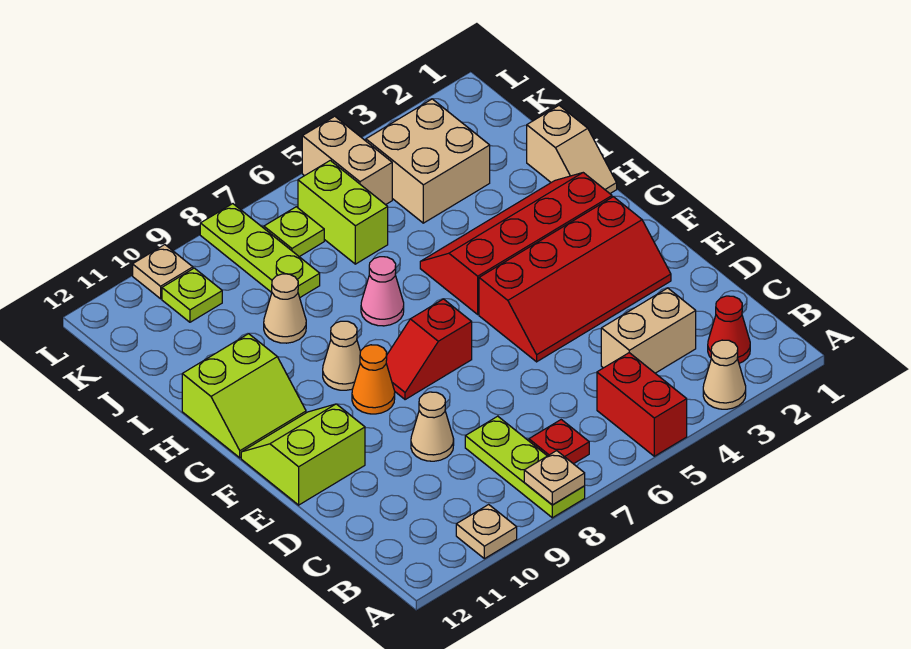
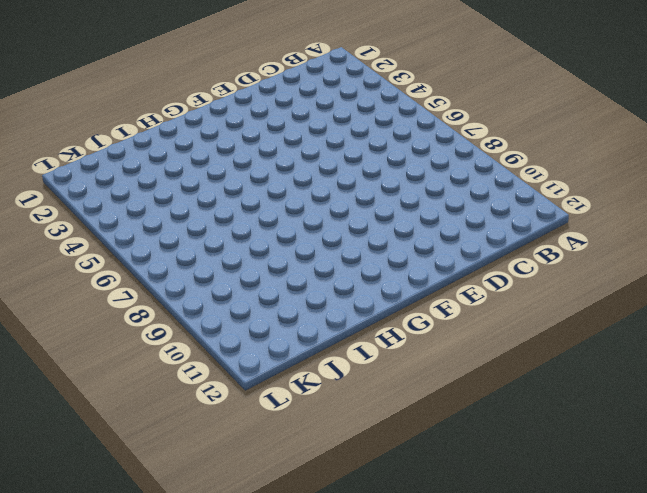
none -> tan cone A3 level 1
none -> red brick A5:B5 level 1
none -> lime plate A8:C8 level 1

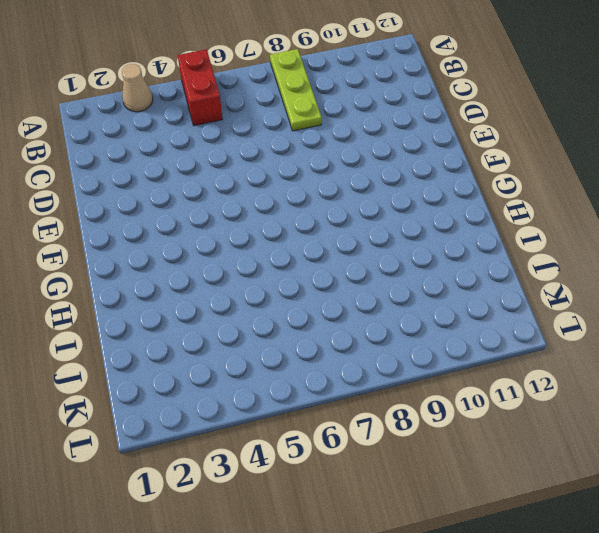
none -> tan plate A10 level 1
none -> red cone B2 level 1
none -> red plate B7 level 1

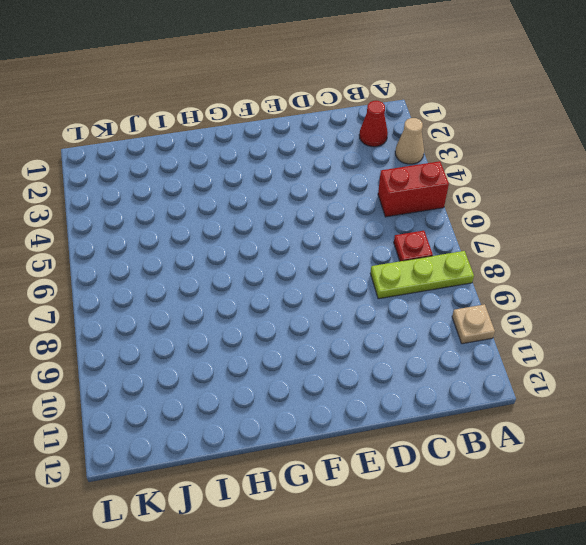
none -> tan brick C3:C4 level 1
none -> tan cone D9 level 1
none -> red slope E2:F5 level 1 top F

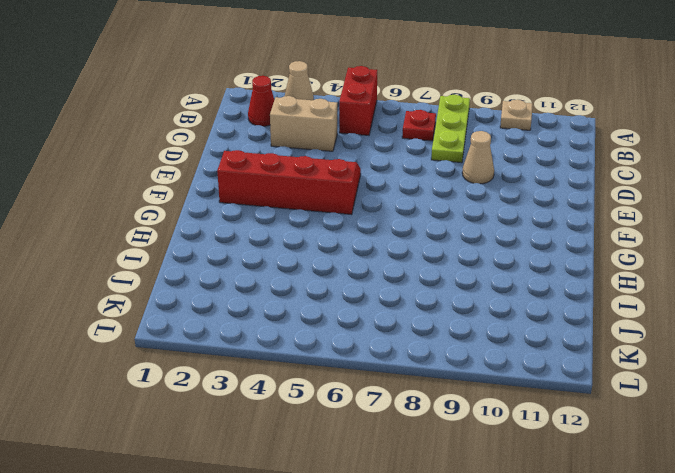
none -> lime slope E11:F12 level 1 top E
none -> red slope F7:F8 level 1 top 7
none -> orange cone F9 level 1

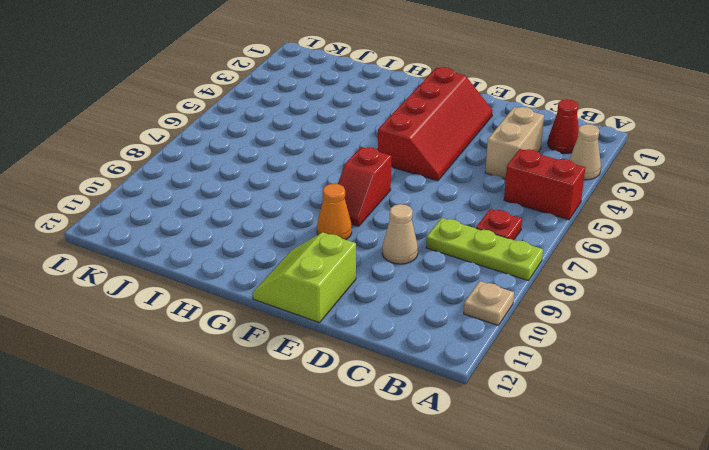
none -> red slope G2:H5 level 1 top G
none -> tan cone G9 level 1
none -> lime slope G11:H12 level 1 top H

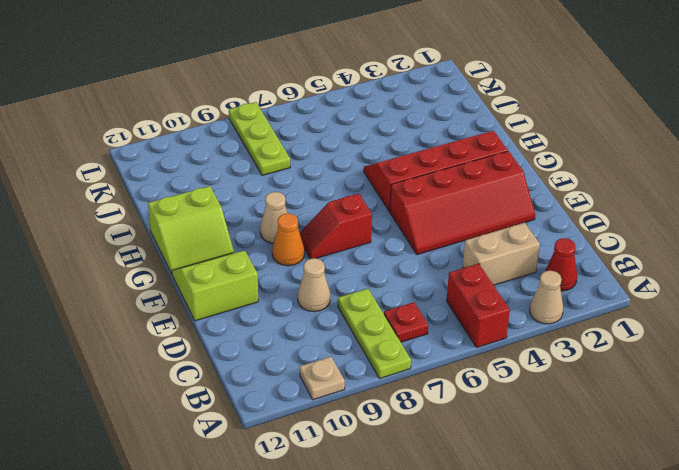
none -> tan slope H1:I1 level 1 top I
none -> pink cone H7 level 1
none -> tan cone I9 level 1

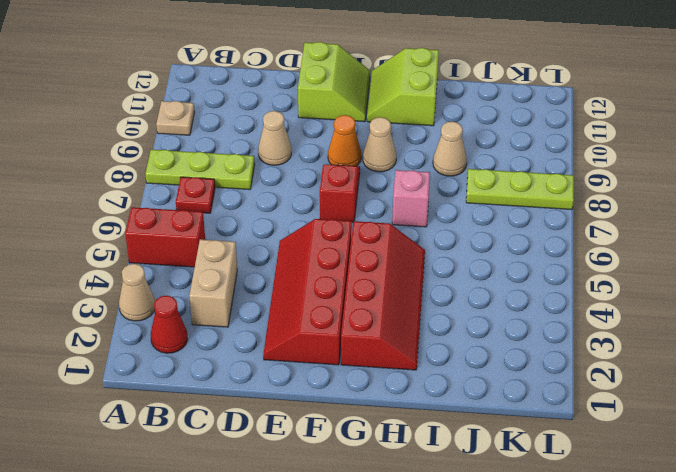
pink brick H7 level 1 -> pink cone H7 level 1
none -> tan slope H1:I1 level 1 top I
none -> tan brick J3:K4 level 1
none -> lime brick J6:K6 level 1

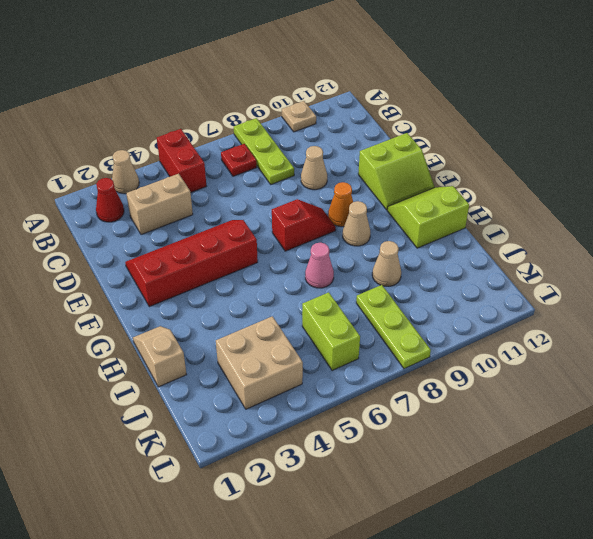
none -> red slope G2:H5 level 1 top G
none -> tan brick K5:L5 level 1
none -> lime plate K7 level 1

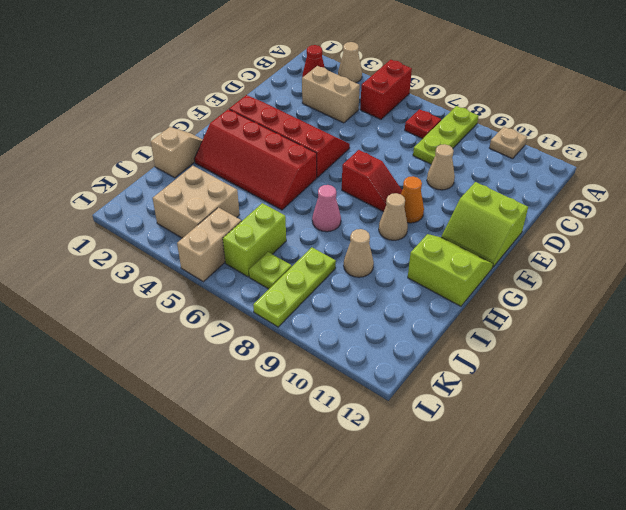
none -> lime plate K10 level 1
none -> tan plate L10 level 1
none -> tan plate A8 level 2

